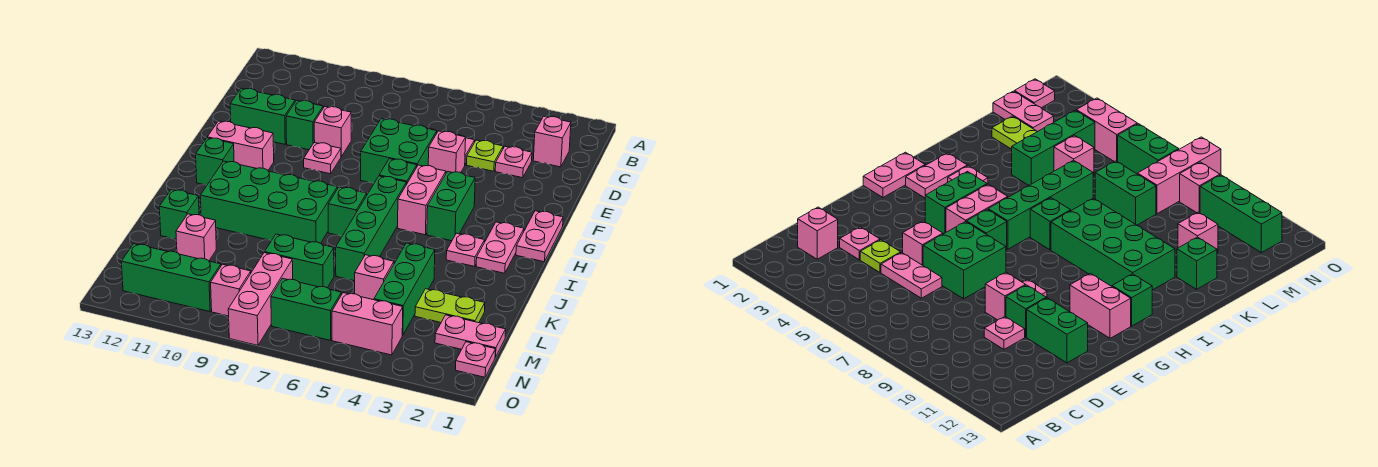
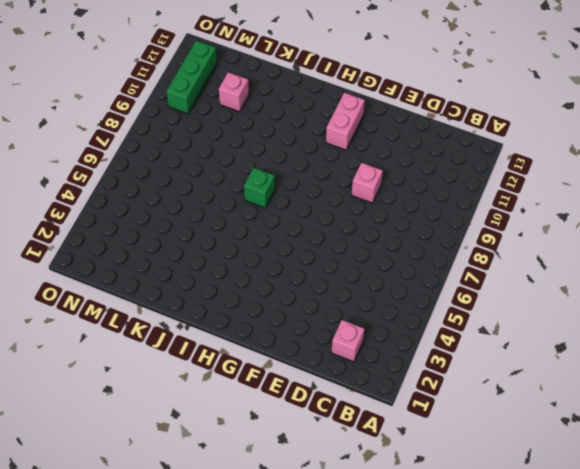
none -> pink plate D3 level 1
none -> lime plate D4 level 1
none -> pink plate D5:D6 level 1
none -> pink plate D10 level 1

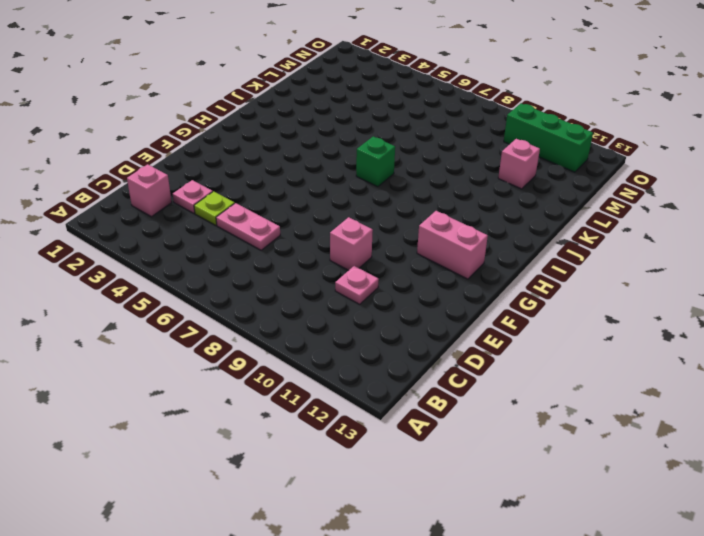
none -> pink brick E5 level 1
none -> green brick E6:F7 level 1
none -> green brick E10 level 1
none -> green brick E11:E12 level 1

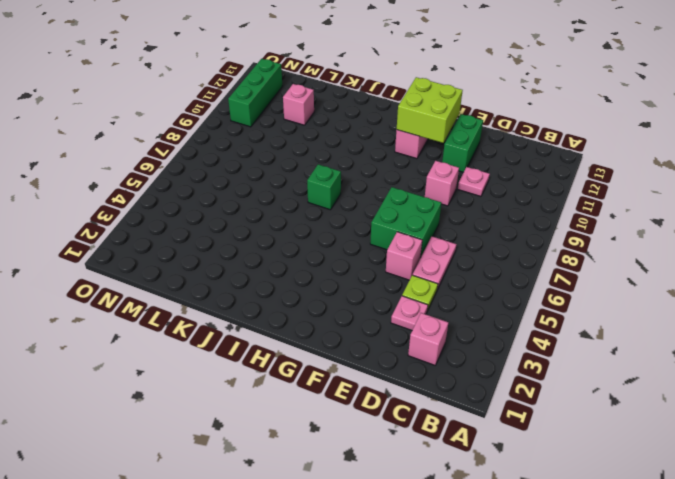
lime brick F11:G12 level 2 -> none
none -> green brick E10 level 1
none -> pink plate F9 level 1
none -> pink plate G1:H1 level 1
none -> green brick G4:H4 level 1

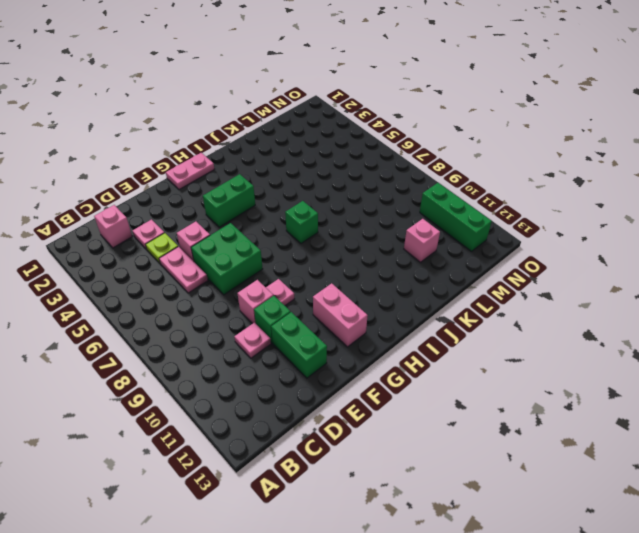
none -> pink brick G5:H5 level 1
none -> green brick G6 level 1
none -> pink plate H2:I2 level 1
none -> green brick H6:K6 level 1

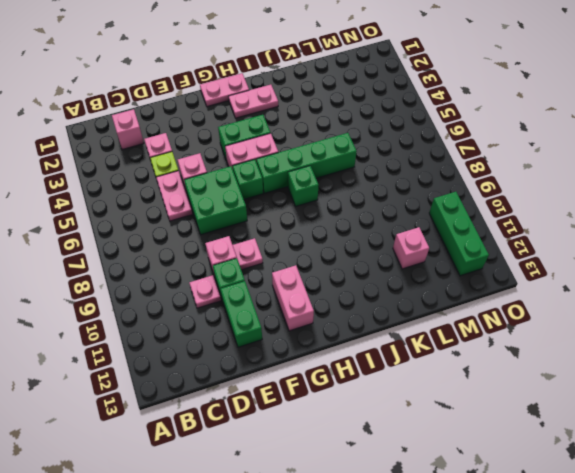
none -> green brick H12 level 1
none -> pink plate I3 level 1
none -> green brick I8:J11 level 1
none -> green brick K4:M4 level 1

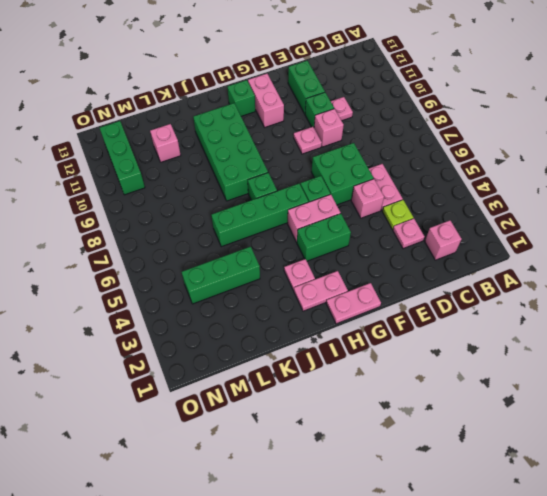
none -> green brick K12 level 1
none -> lime plate L2:L3 level 1
none -> pink brick L5 level 1
none -> green brick L7:L8 level 1

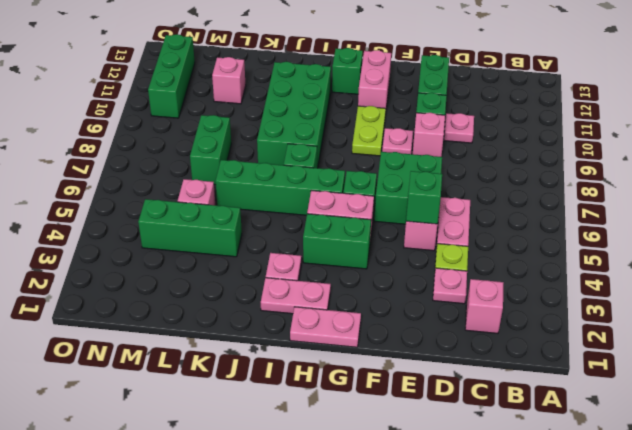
green brick E5 level 2 -> green brick K12 level 1
lime plate G9:G10 level 1 -> lime plate L2:L3 level 1
none -> pink plate M1:M2 level 1
none -> pink brick M8:O8 level 1
none -> pink plate N1 level 1
none -> pink brick N4:N5 level 1

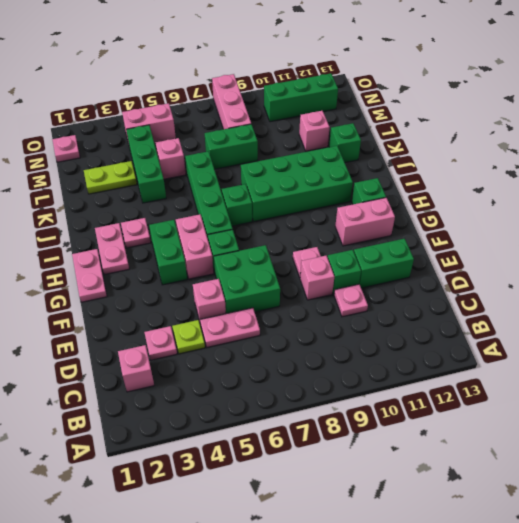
none -> pink plate M1:M2 level 1
none -> green brick N6:N7 level 1
none -> pink brick N9 level 1

